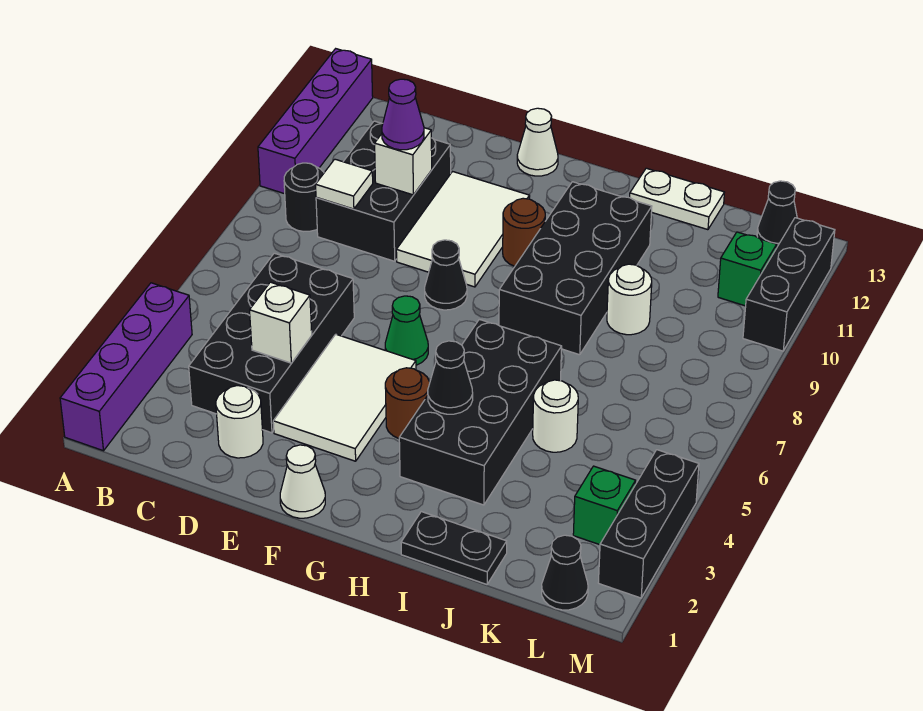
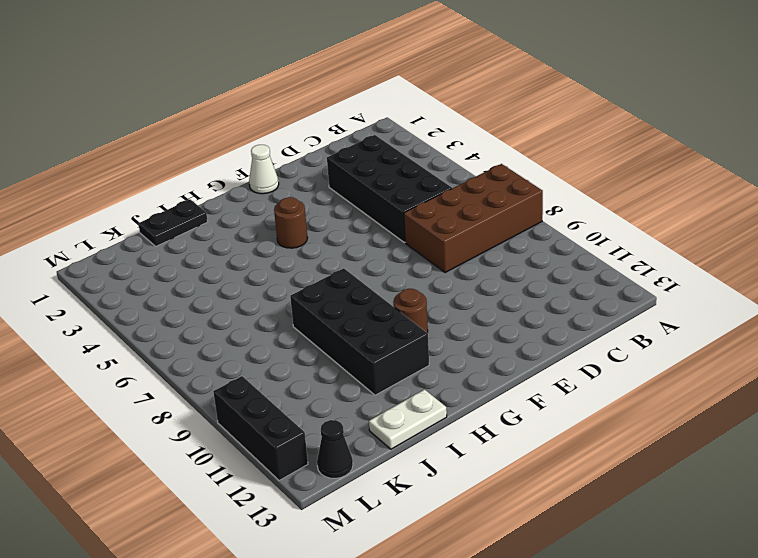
brown brick A7:D8 level 1 -> none
none -> purple brick A1:A4 level 1
none -> purple brick A10:A13 level 1
none -> black round brick B9 level 1
none -> black brick C9:D11 level 1

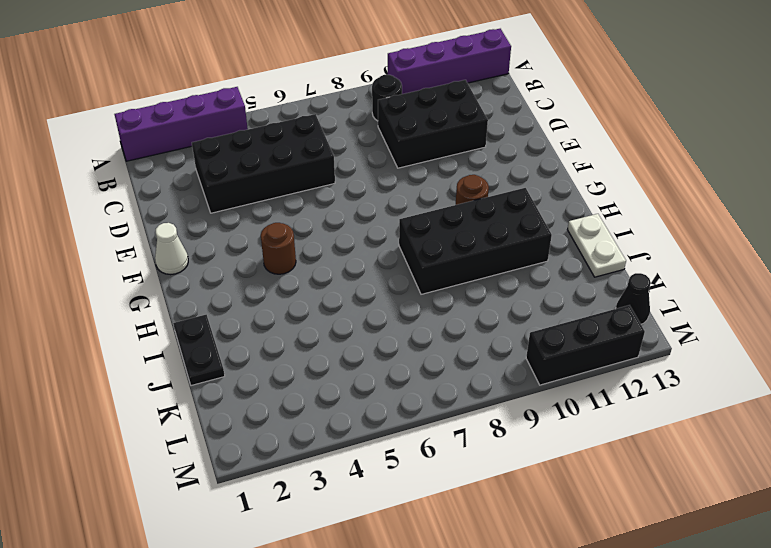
none -> white round brick D2 level 1
none -> white tile E3:F5 level 1
none -> white tile E9:F11 level 1
none -> green cone F6 level 1

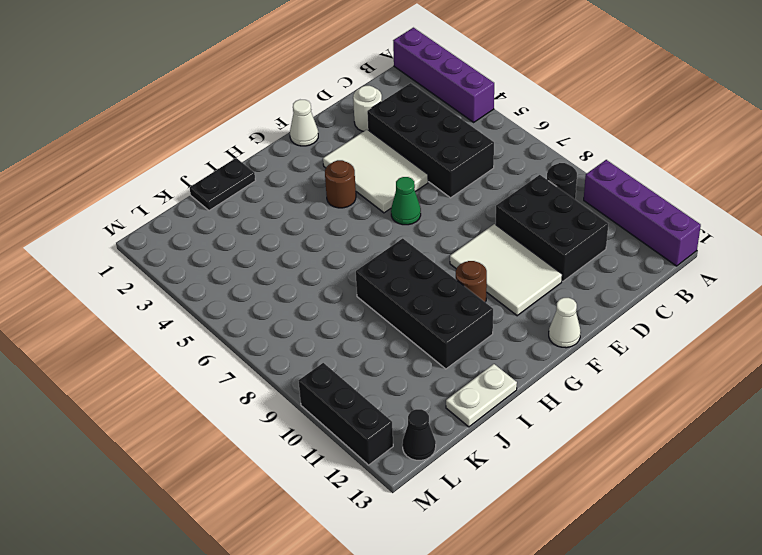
none -> black cone F8 level 1
none -> black brick H3:I6 level 1
none -> white round brick J5 level 1
none -> white round brick J9 level 1

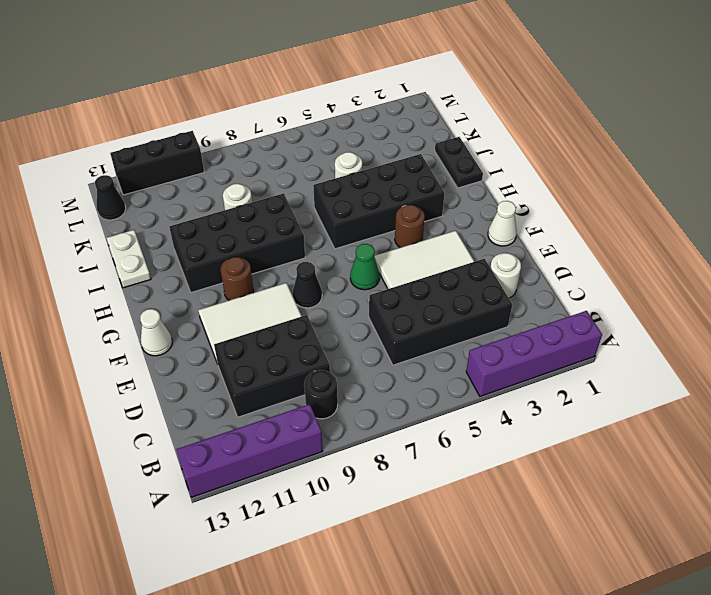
none -> black cone L1 level 1
none -> green brick L3 level 1
none -> green brick L11 level 1
none -> black brick M2:M4 level 1

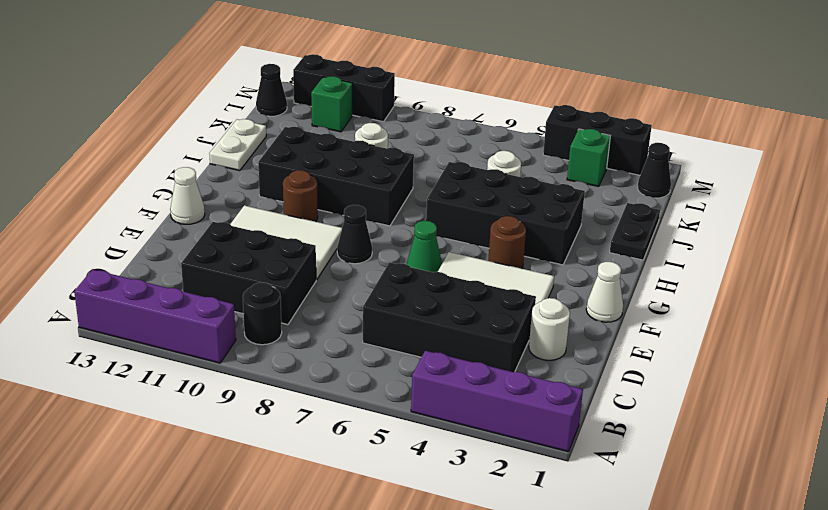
none -> white tile C9 level 2
none -> white brick D4 level 2
none -> white brick D10 level 2
none -> black cone H4 level 2

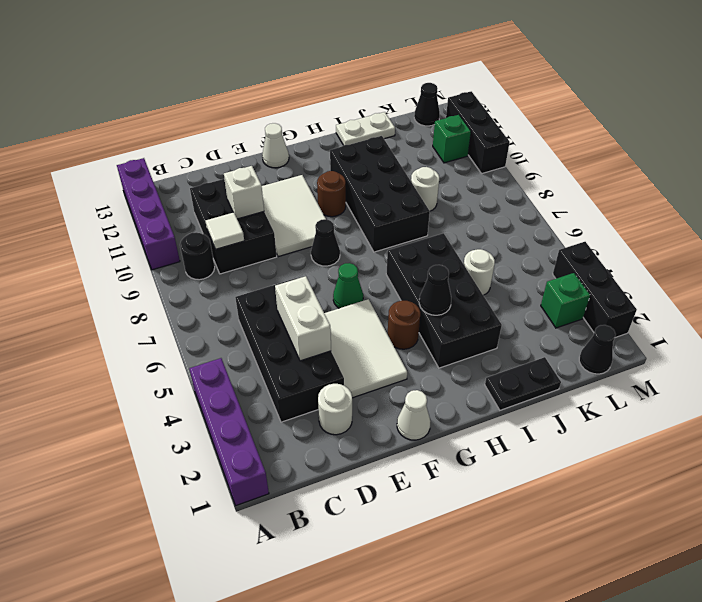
white brick D4:D5 level 2 -> white brick D4 level 2
none -> purple cone D10 level 3

